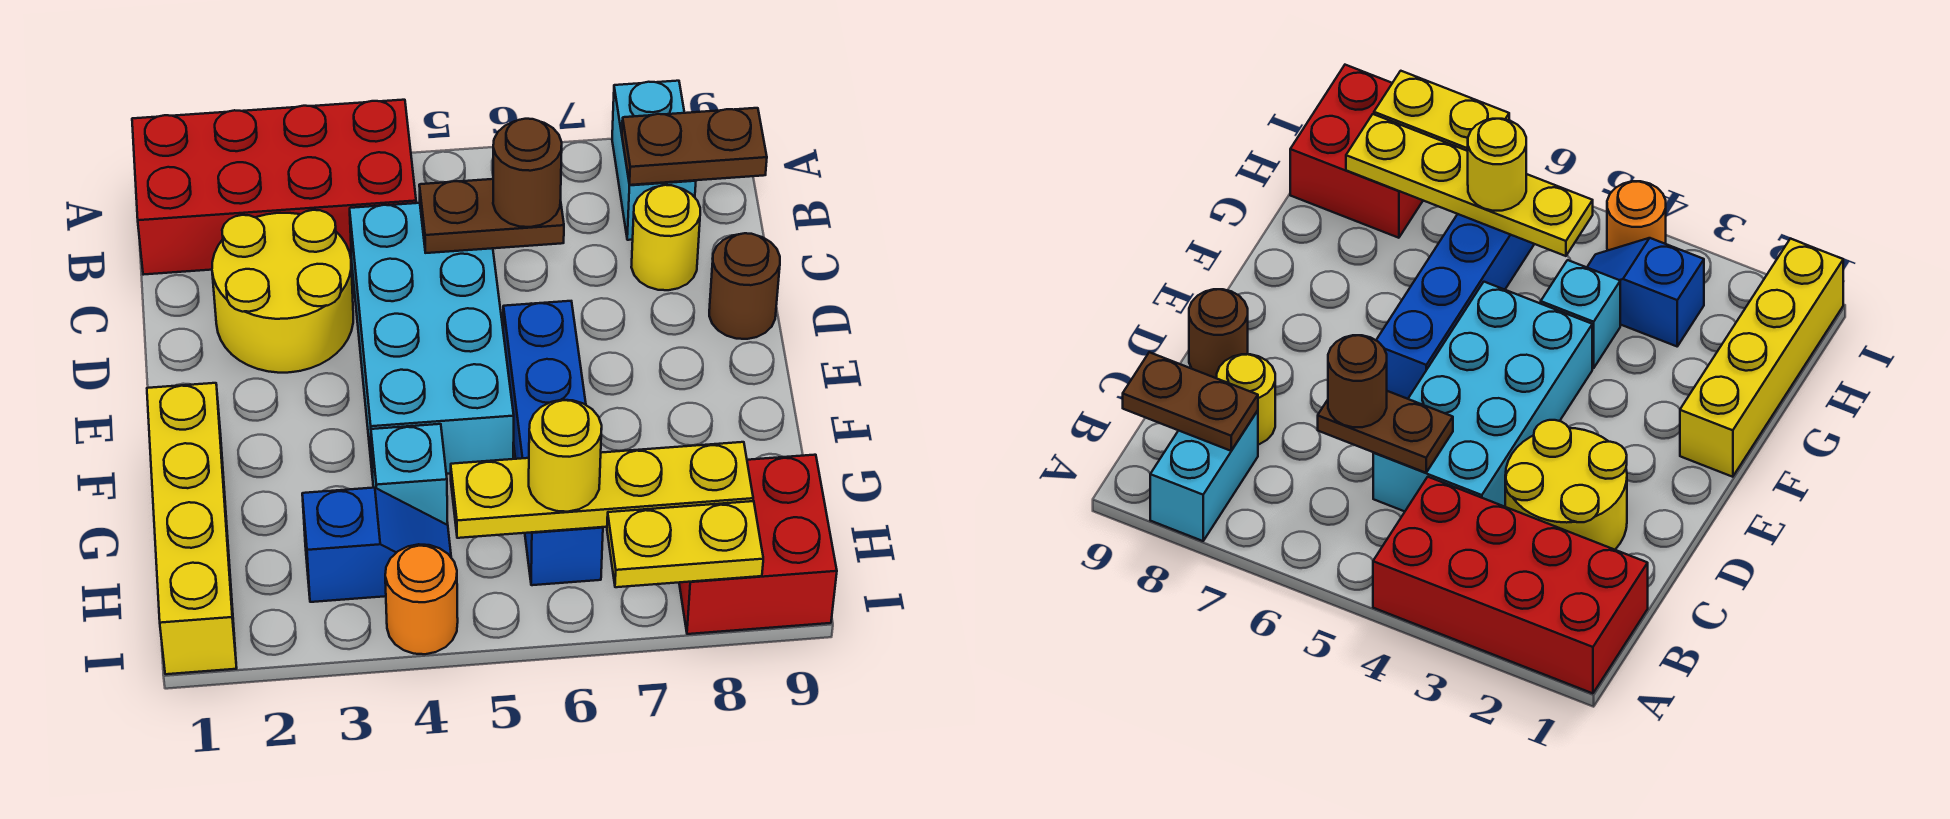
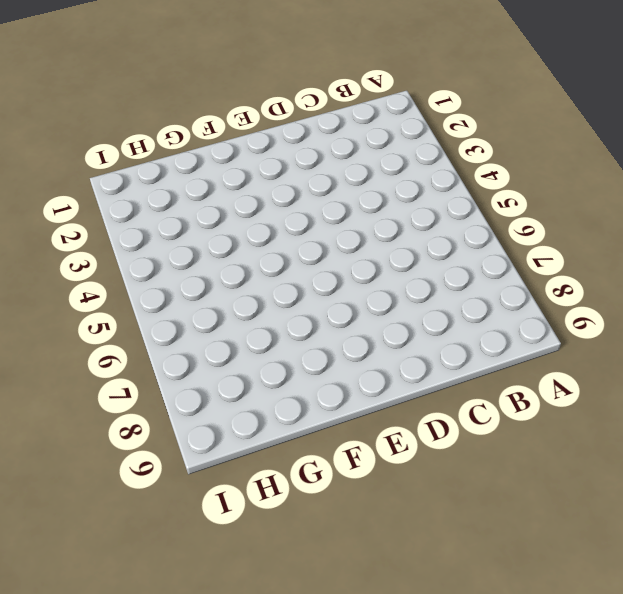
none -> red brick A1:B4 level 1
none -> cyan brick A8:B8 level 1
none -> yellow round brick C2:D3 level 1

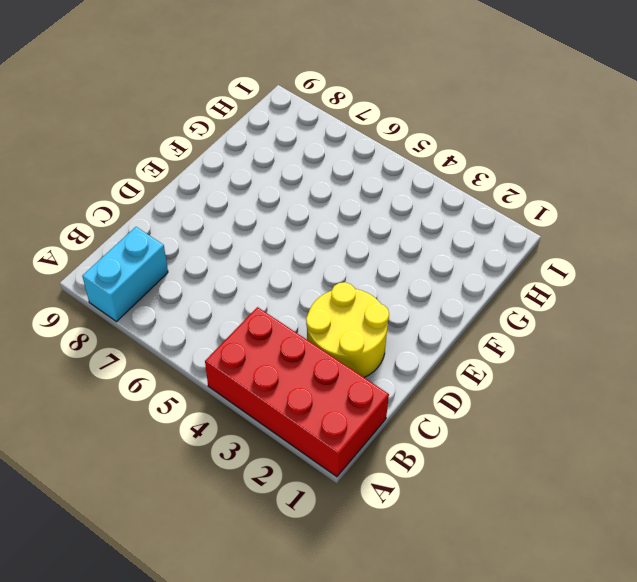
none -> cyan brick C4:F5 level 1
none -> yellow round brick C8 level 1
none -> brown round brick D9 level 1

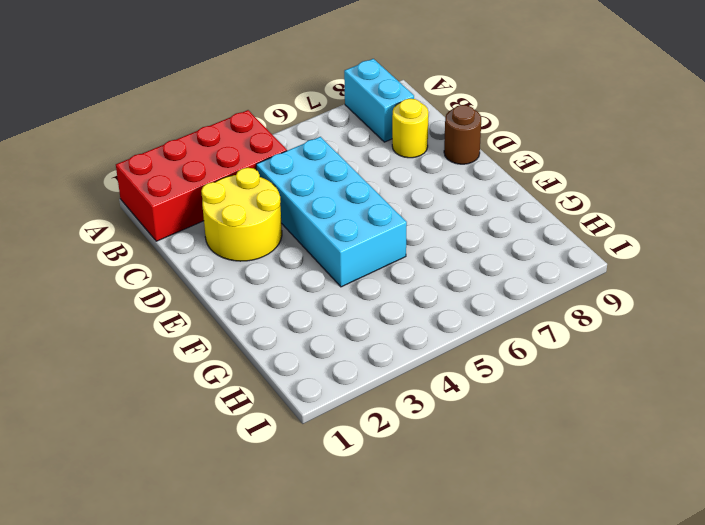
none -> blue brick E6:H6 level 1
none -> yellow brick F1:I1 level 1
none -> cyan brick G4 level 1

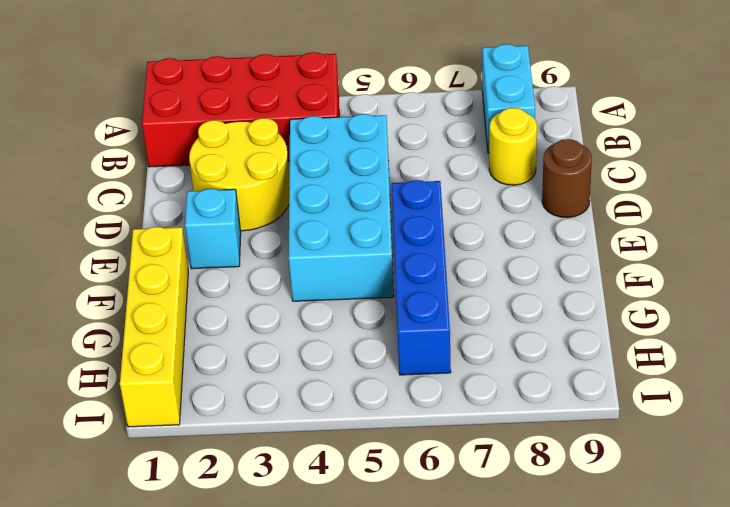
cyan brick E2 level 1 -> cyan brick G4 level 1
none -> blue slope H3:H4 level 1 top 3
none -> red brick H8:I9 level 1
none -> orange round brick I4 level 1

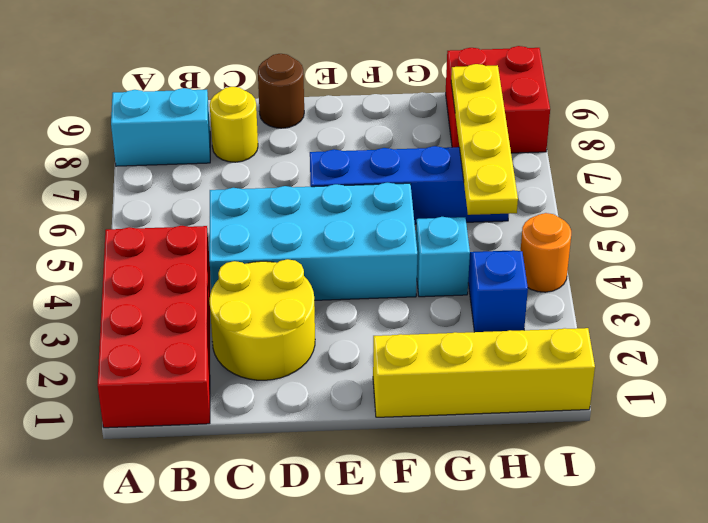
none -> brown plate B8:B9 level 2
none -> brown plate C5:C6 level 2
none -> yellow plate I7:I8 level 2

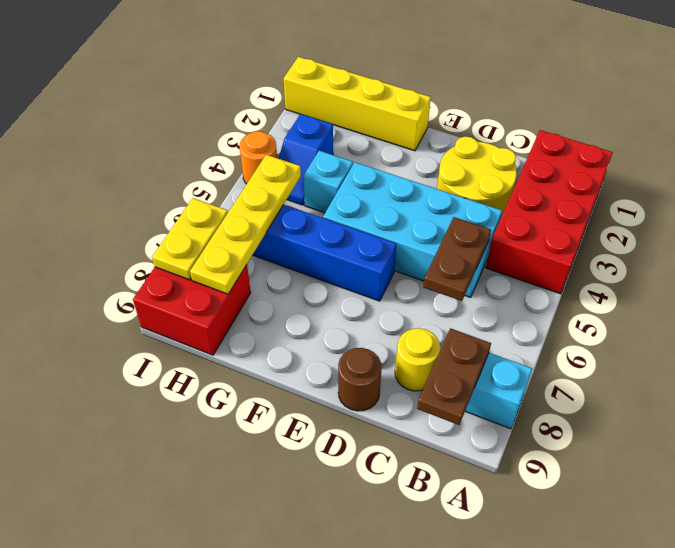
none -> brown round brick C6 level 3
none -> yellow round brick H6 level 3

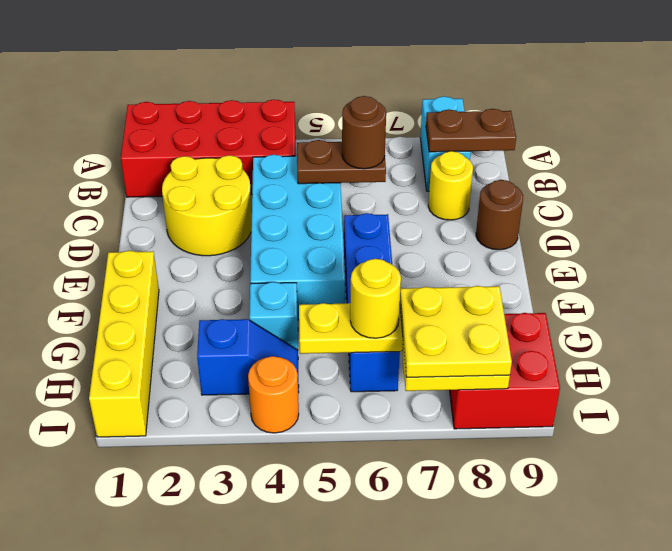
yellow plate H7:I8 level 3 -> none

